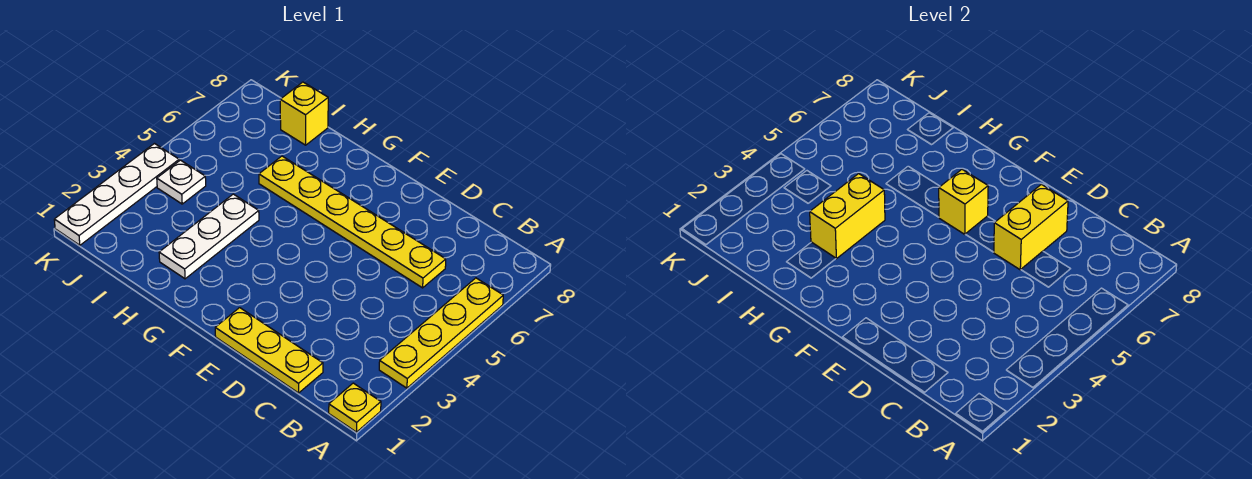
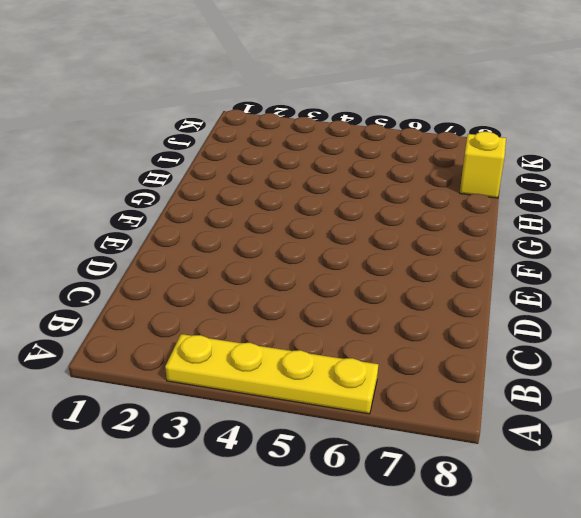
none -> yellow plate A1 level 1
none -> yellow plate C1:E1 level 1

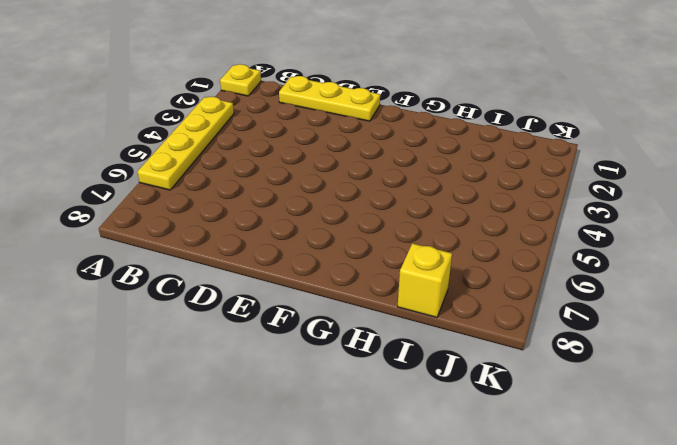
none -> yellow plate C6:H6 level 1
none -> white plate H2:H4 level 1

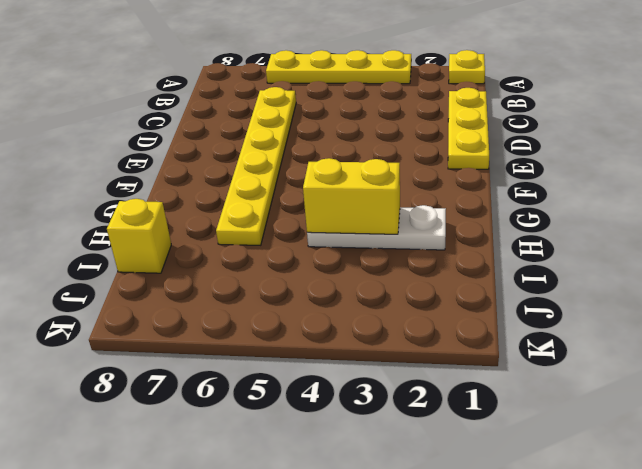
none -> white plate J4 level 1
none -> white plate K1:K4 level 1

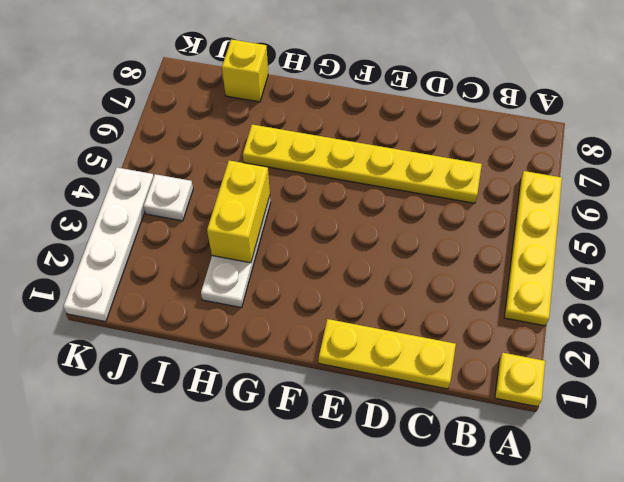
none -> yellow brick D6:D7 level 2
none -> yellow brick F6 level 2

